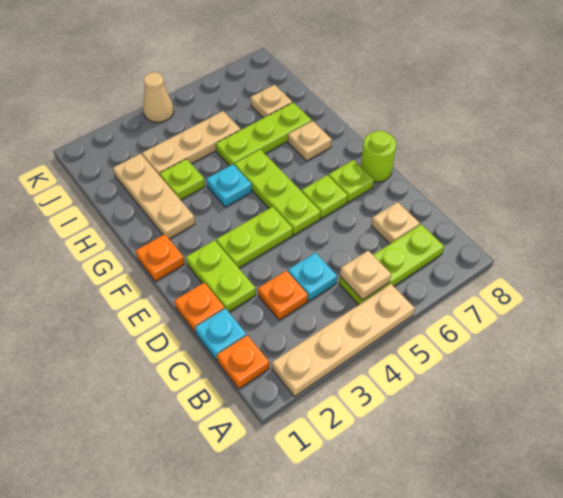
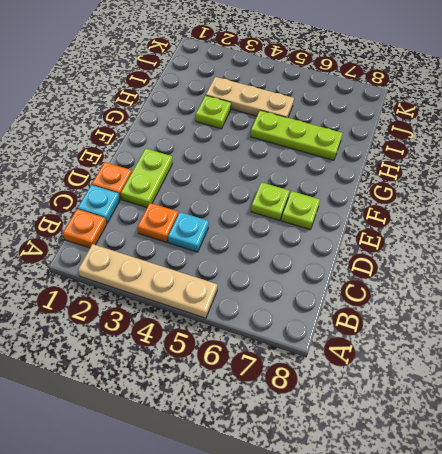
none -> lime plate B5:B7 level 1
none -> tan plate C7 level 1
none -> lime plate E3:E4 level 1

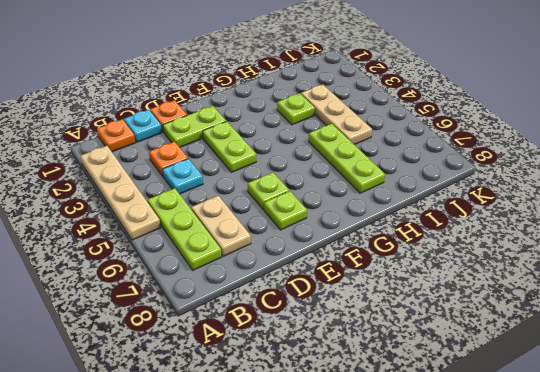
tan plate C6:C7 level 1 -> tan plate C7 level 1
none -> lime plate E5:G5 level 1
none -> lime round brick E8 level 1
none -> orange plate F1 level 1

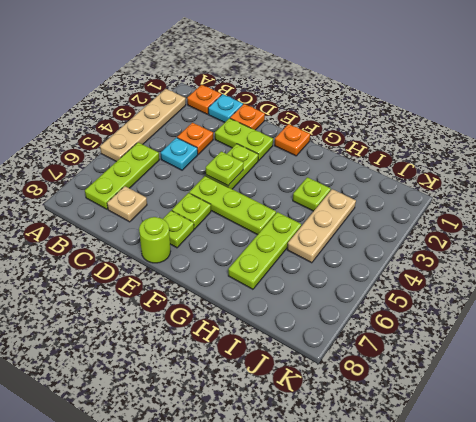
lime plate E4 level 2 -> none
none -> tan plate G2:I2 level 1
none -> cyan plate G4 level 1
none -> tan plate G7 level 1

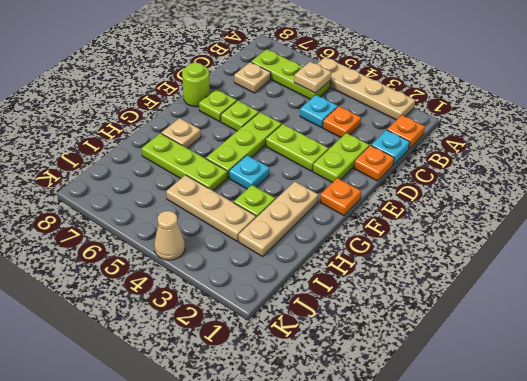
none -> tan plate I7 level 1

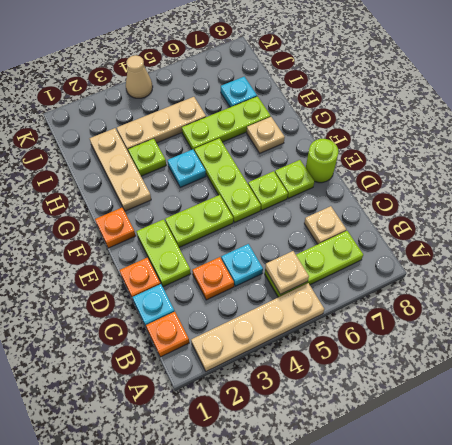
cyan plate I7 level 1 -> tan plate I7 level 1

